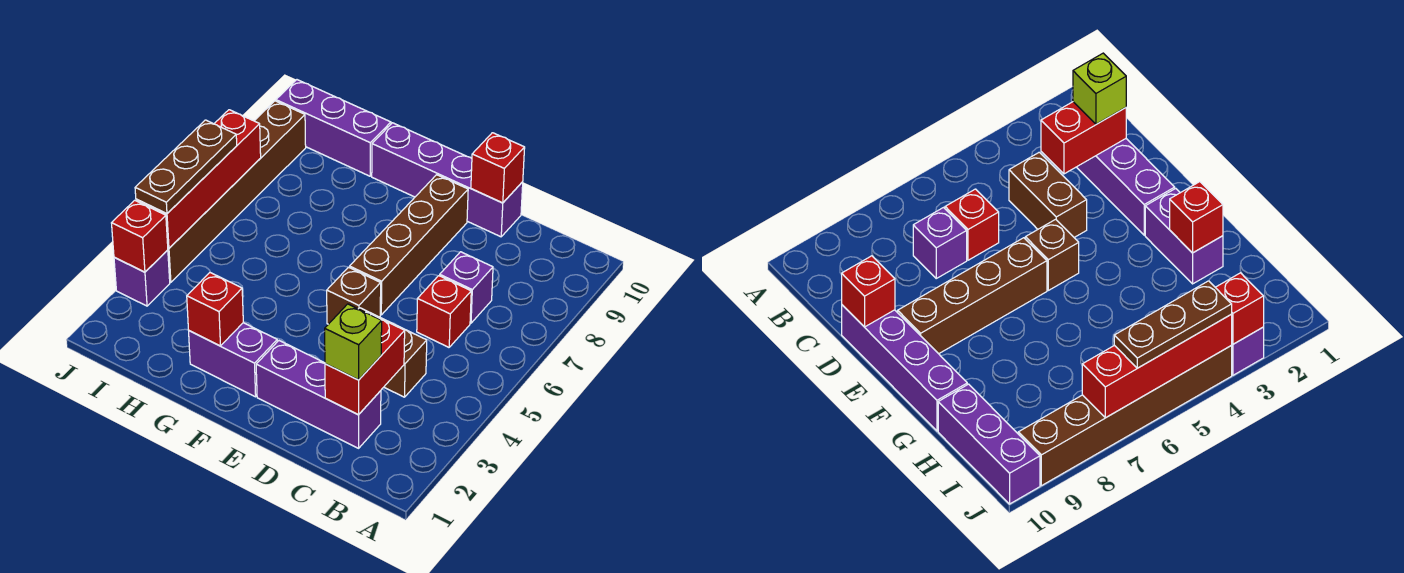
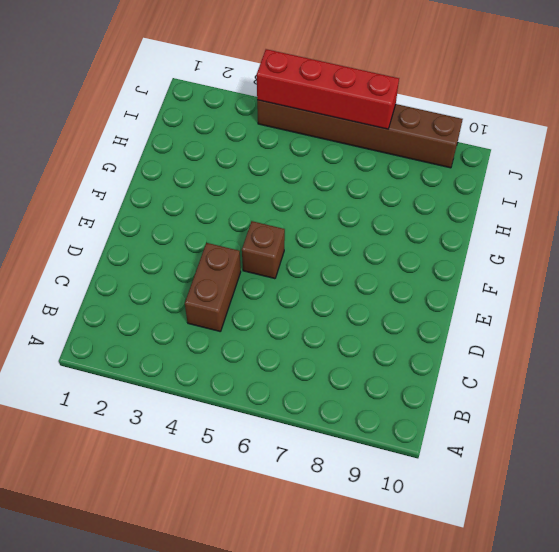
none -> purple brick C2:E2 level 1
none -> red brick C6 level 1
none -> purple brick C7 level 1

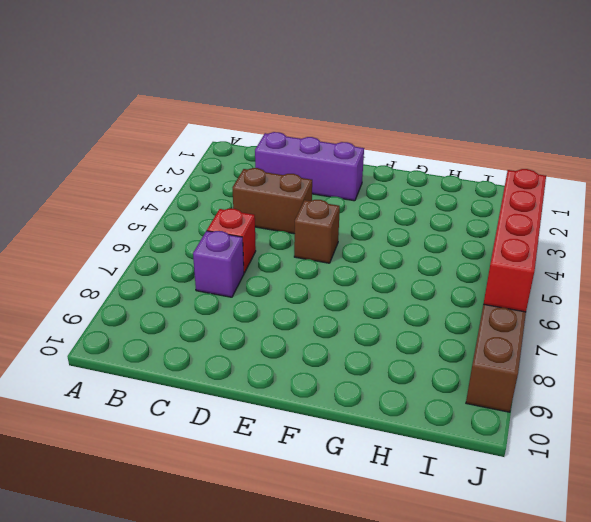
none -> purple brick D10:G10 level 1
none -> brown brick E6:E9 level 1
none -> purple brick F2:G2 level 1

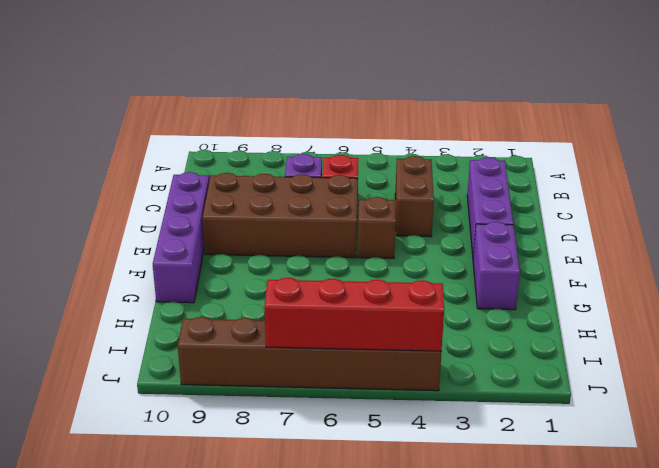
brown brick D6:E9 level 1 -> brown brick E6:E9 level 1
none -> purple brick H10:J10 level 1
none -> purple brick J3 level 1
none -> red brick C2:C3 level 2

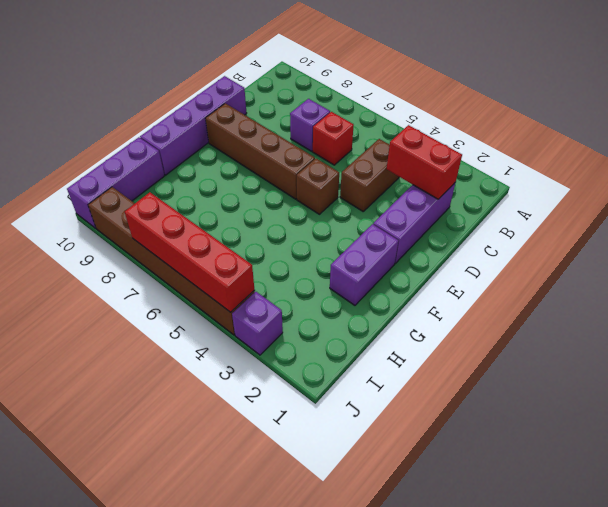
none -> red brick D10 level 2
none -> red brick G2 level 2
none -> red brick J3 level 2

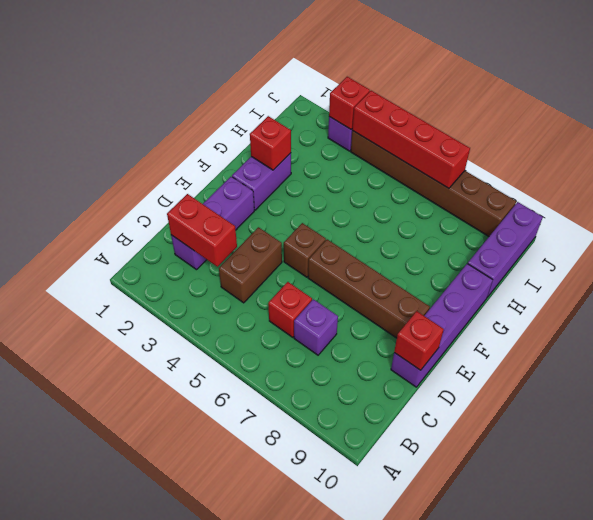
none -> lime brick C2 level 3
none -> brown plate J4:J6 level 3

